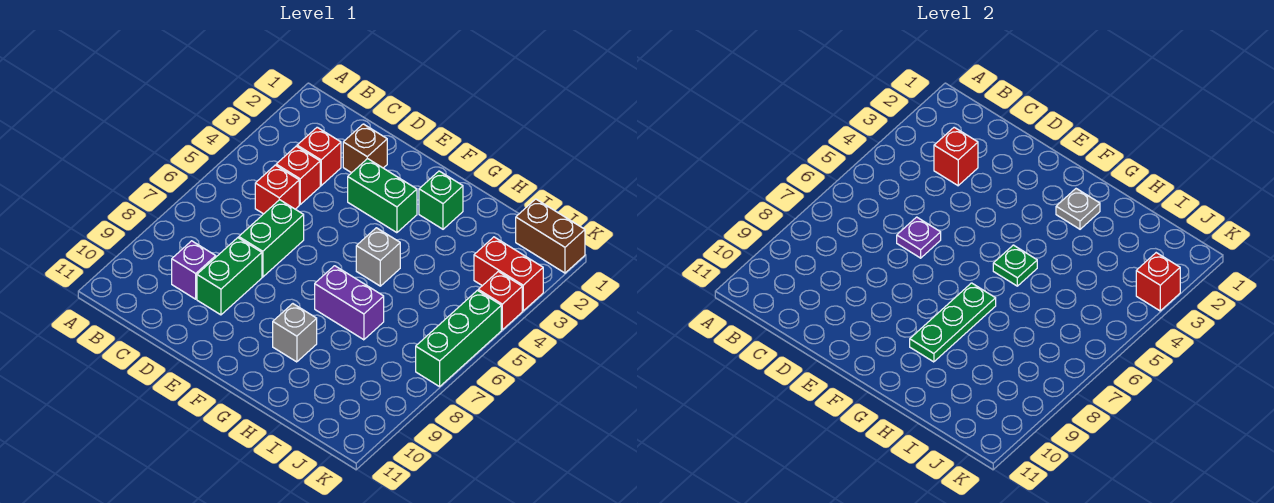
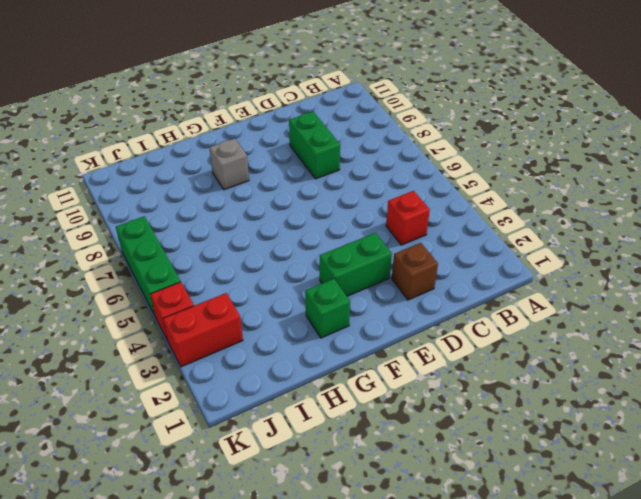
none -> red brick C3 level 1
none -> red brick C5 level 1
none -> purple brick C9 level 1

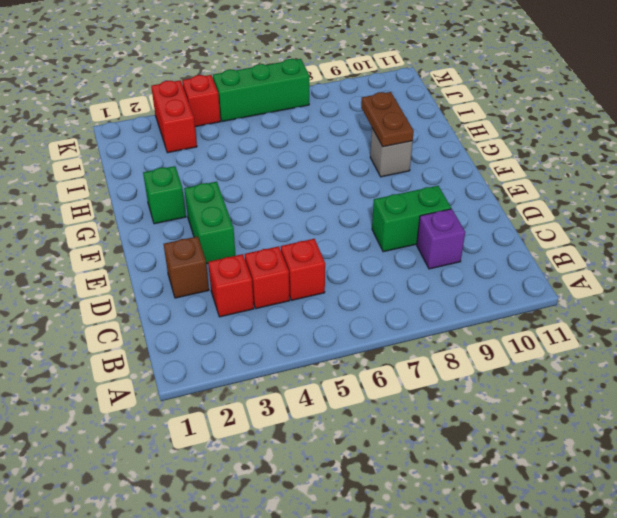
brown plate G9:H9 level 2 -> green plate G7:G9 level 2
none -> green brick D6:D7 level 1
none -> grey brick G5 level 1
none -> purple brick G7:H7 level 1

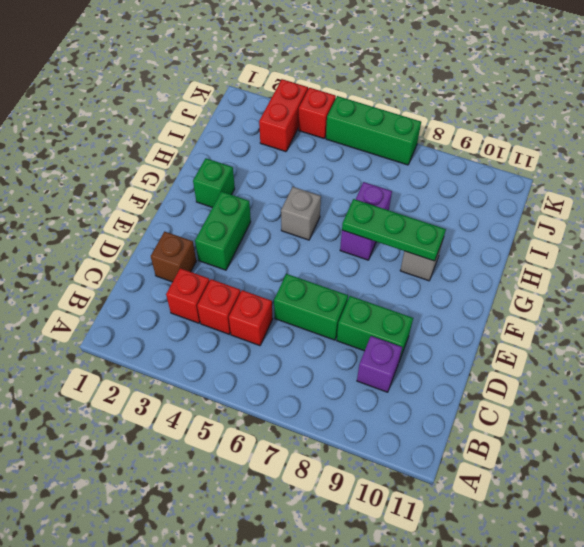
none -> brown brick J1:K1 level 1
none -> red brick C3 level 2
none -> purple plate D6 level 2

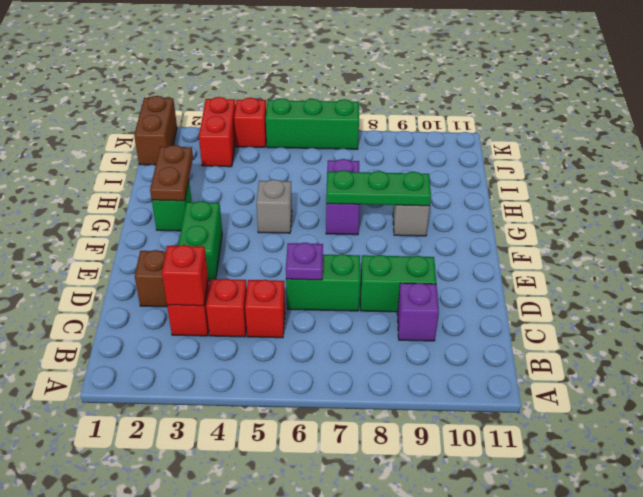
brown plate G2:H2 level 2 -> grey plate G2 level 2
none -> green plate G5 level 2
none -> red brick K3 level 2

